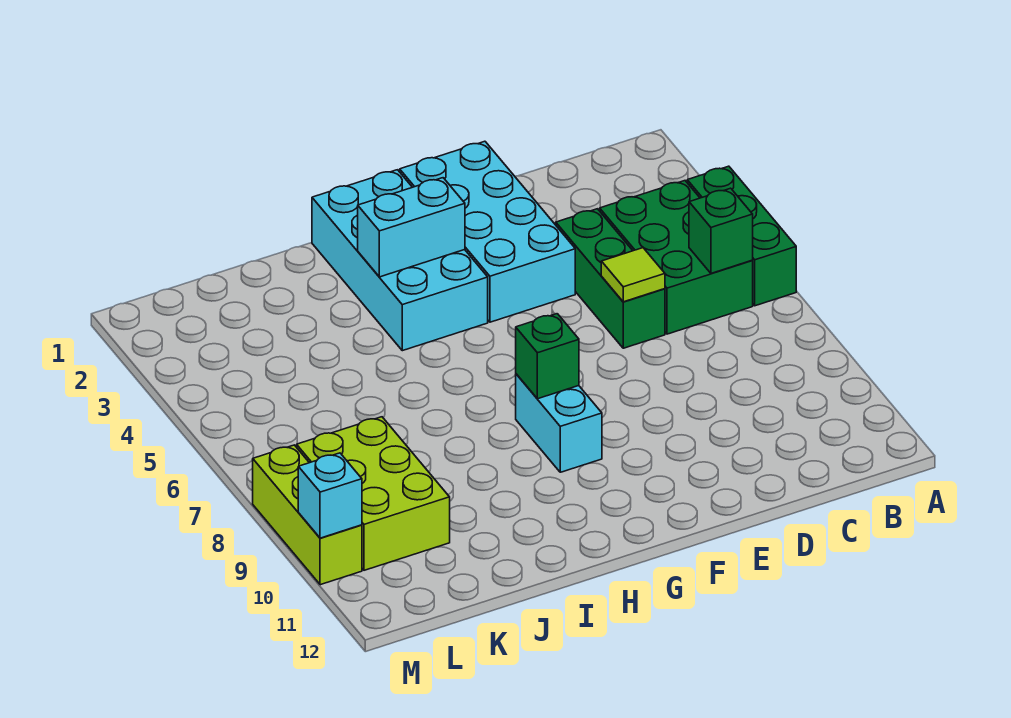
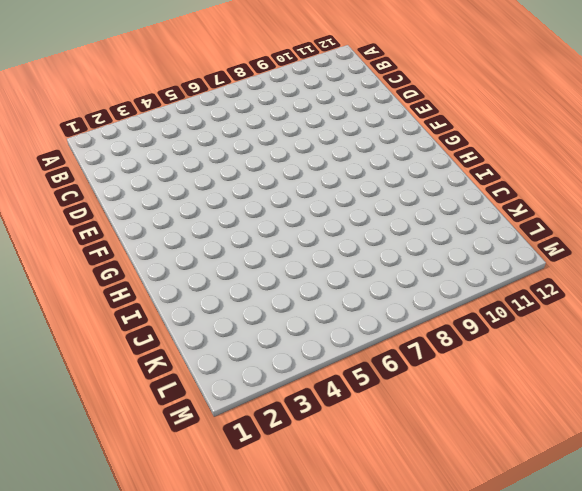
none -> green brick A4:A6 level 1
none -> green brick B4:C6 level 1
none -> green brick D4:D6 level 1

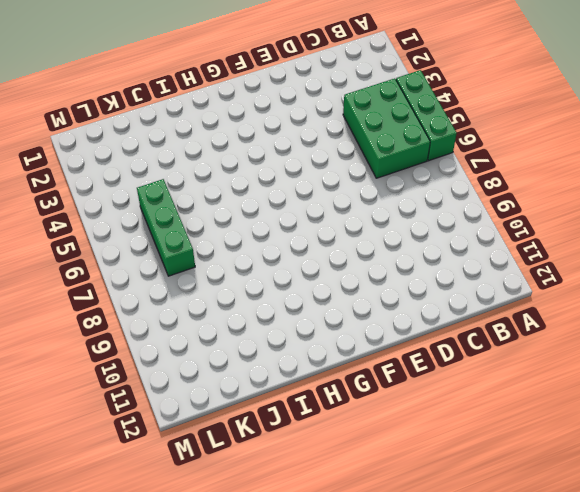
green brick K5:K7 level 1 -> green brick D4:D6 level 1
none -> cyan brick E1:F4 level 1
none -> cyan brick G1:H4 level 1
none -> cyan brick G8:G9 level 1

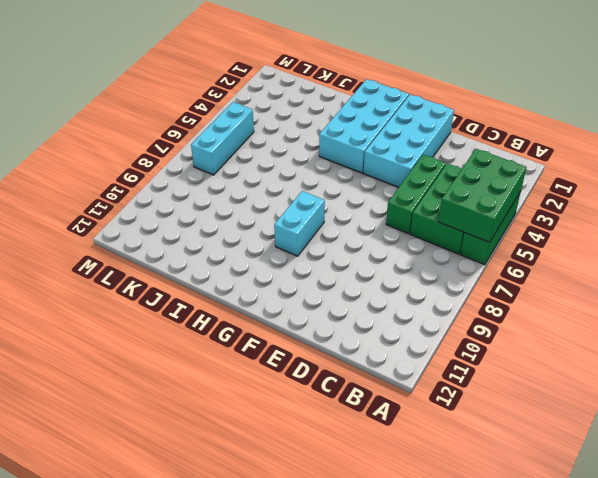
green brick A4:B6 level 2 -> green brick B6 level 2
cyan brick L5:L7 level 1 -> none
none -> lime brick K8:L10 level 1
none -> lime brick M8:M10 level 1
none -> lime tile D6 level 2

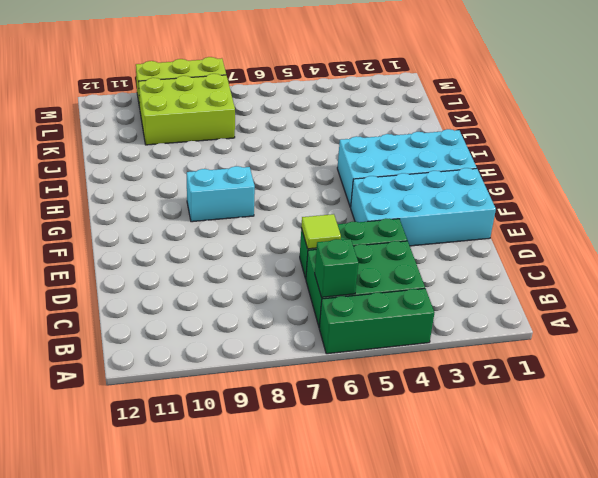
none -> cyan brick G3:H3 level 2
none -> green brick G8 level 2
none -> cyan brick M10 level 2

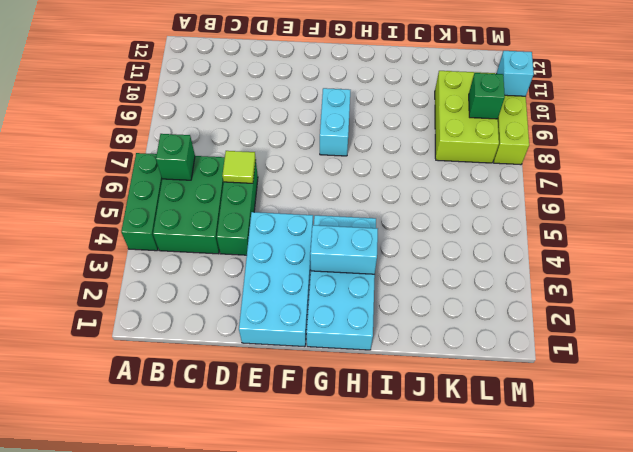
green brick L9 level 2 -> green brick G8 level 2

